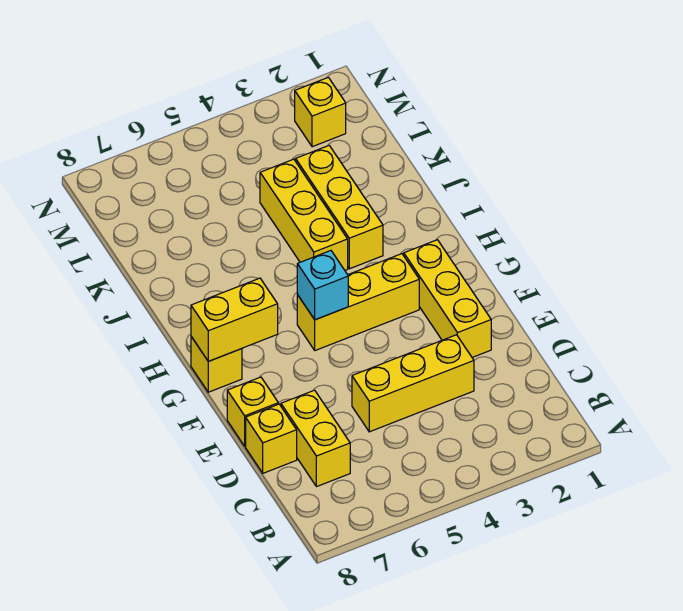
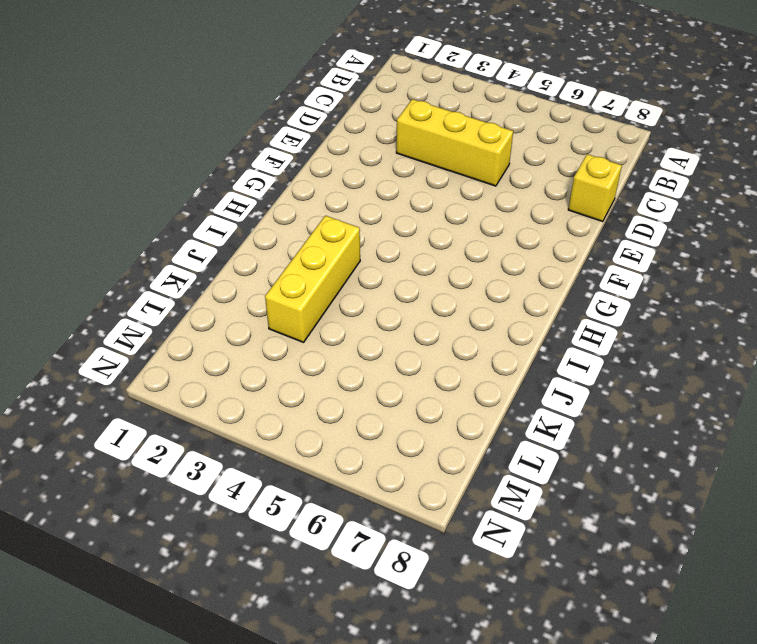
none -> yellow brick C7:D7 level 1
none -> yellow brick E2:G2 level 1
none -> yellow brick E8 level 1

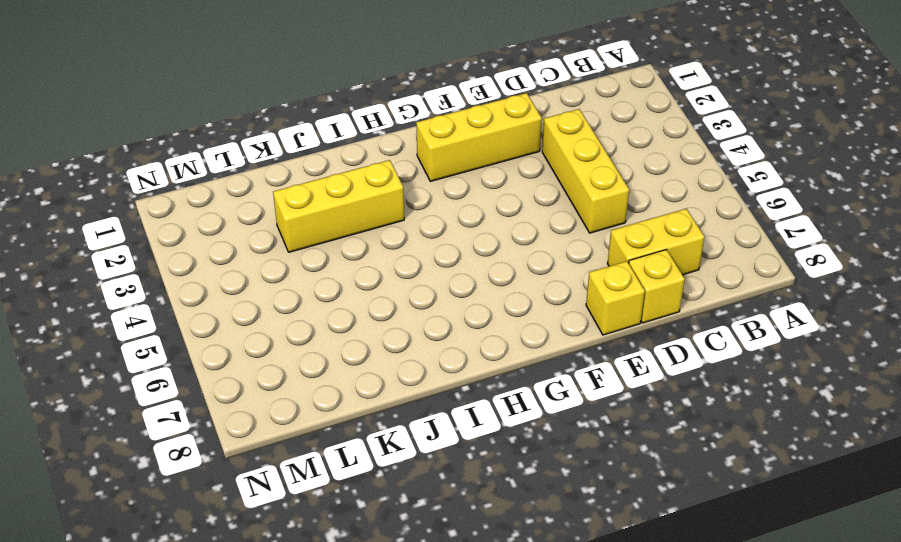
none -> yellow brick G3:G5 level 1
none -> yellow brick G8 level 1
none -> yellow brick I4:K4 level 1

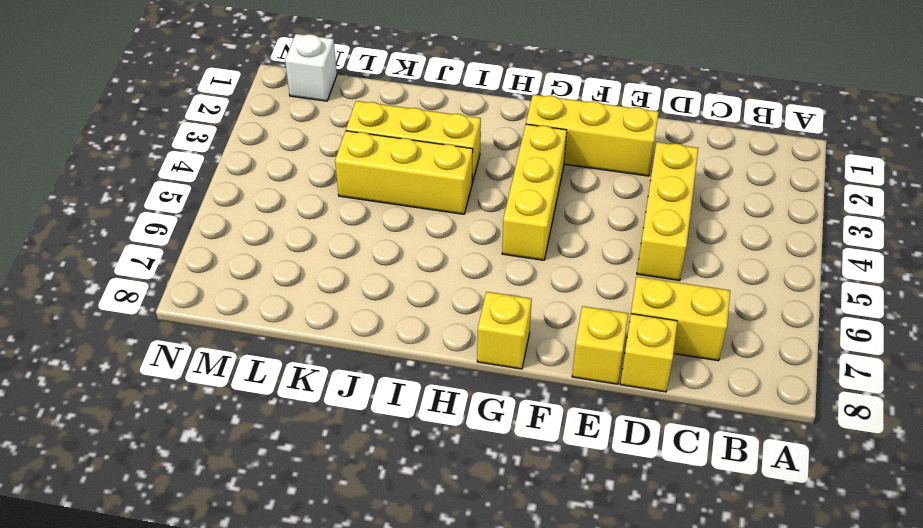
white brick M1 level 1 -> none
none -> yellow brick M2 level 1
none -> cyan brick G5 level 2
none -> yellow brick G7:G8 level 2

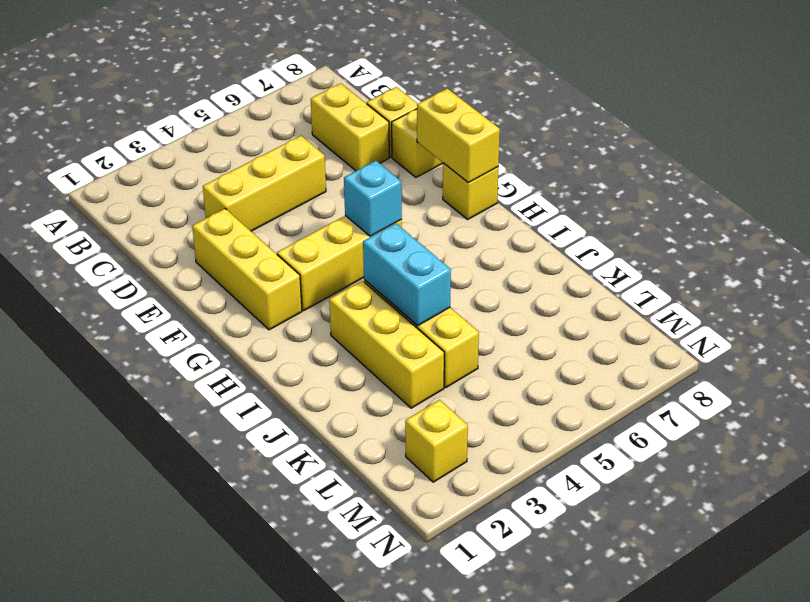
yellow brick F8:G8 level 2 -> yellow brick G7:G8 level 2
cyan brick I4:J4 level 2 -> none

